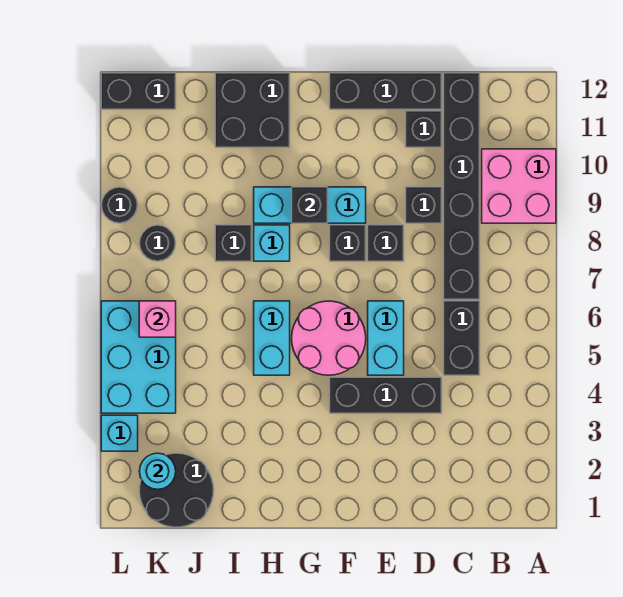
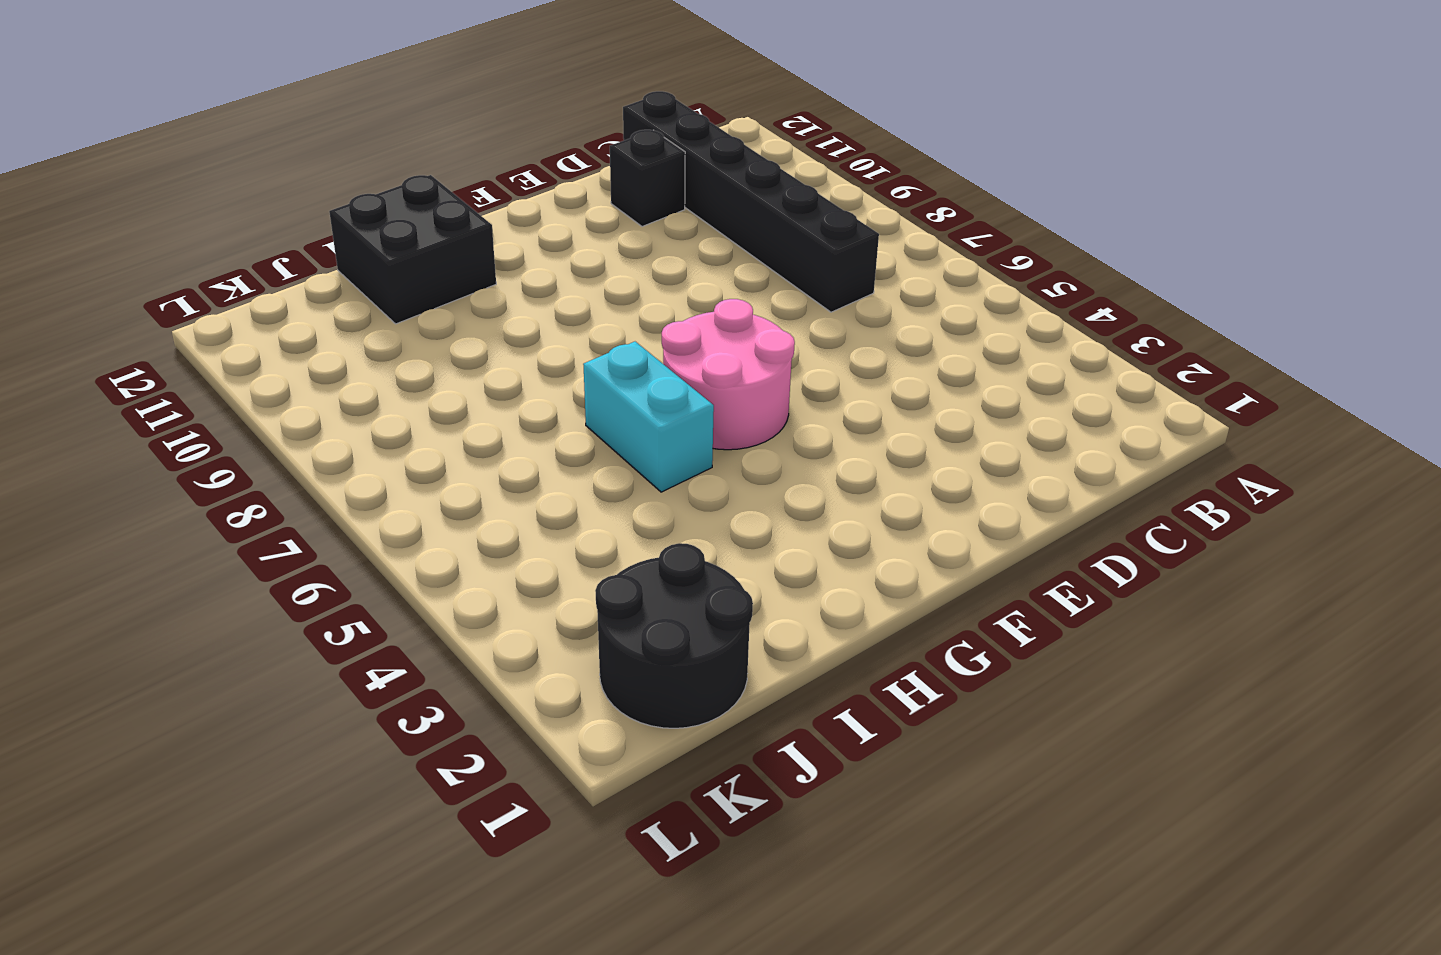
none -> pink brick A9:B10 level 1
none -> black brick C5:C6 level 1
none -> black brick D4:F4 level 1

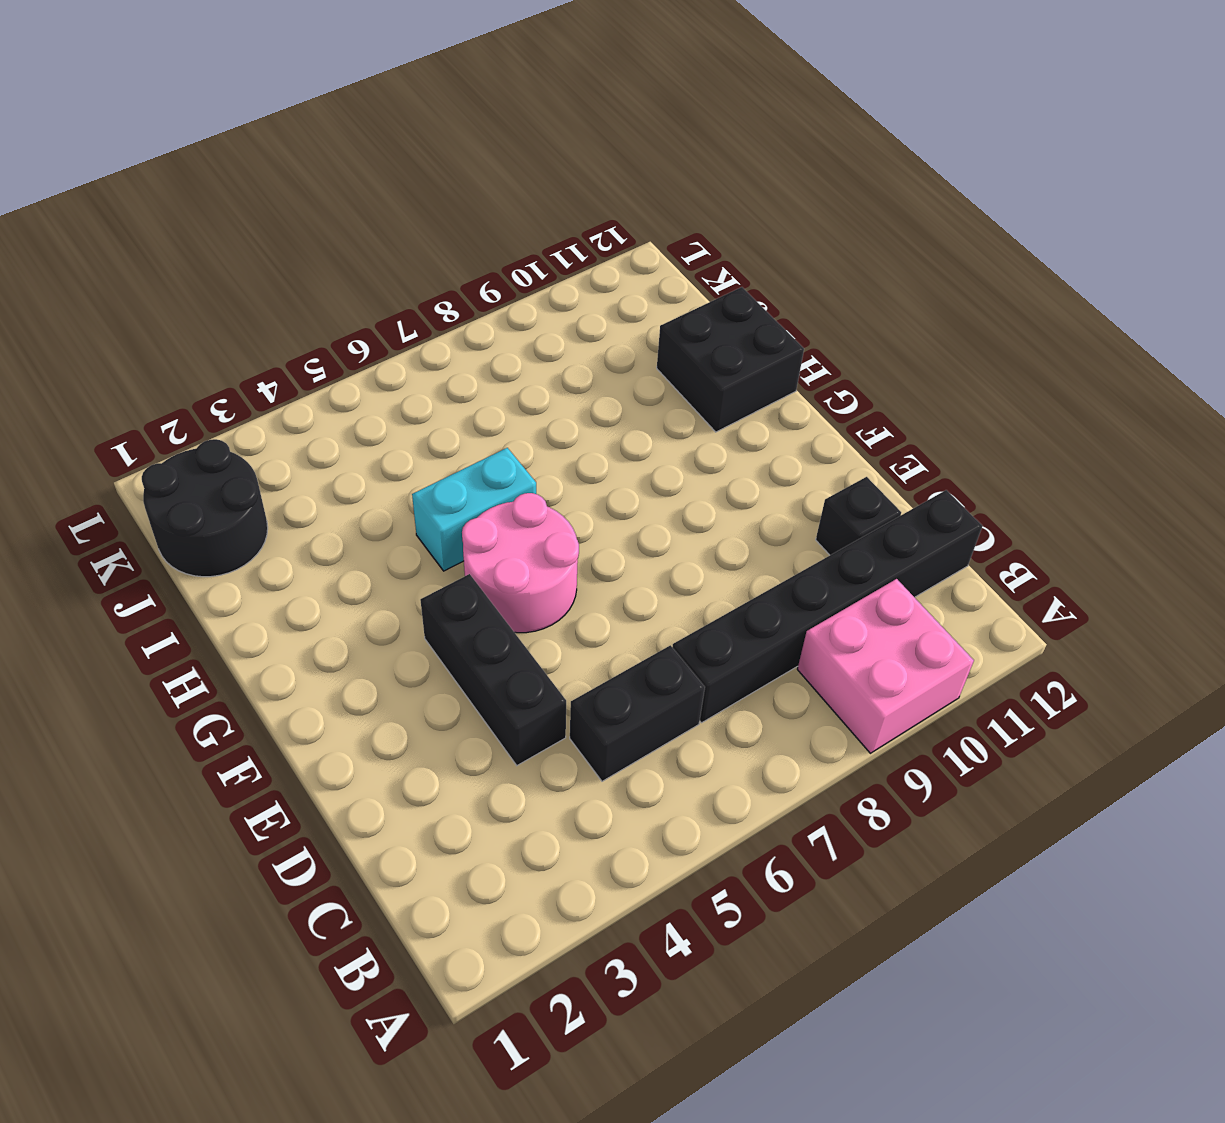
none -> black brick D9 level 1
none -> black brick D12:F12 level 1
none -> cyan brick E5:E6 level 1

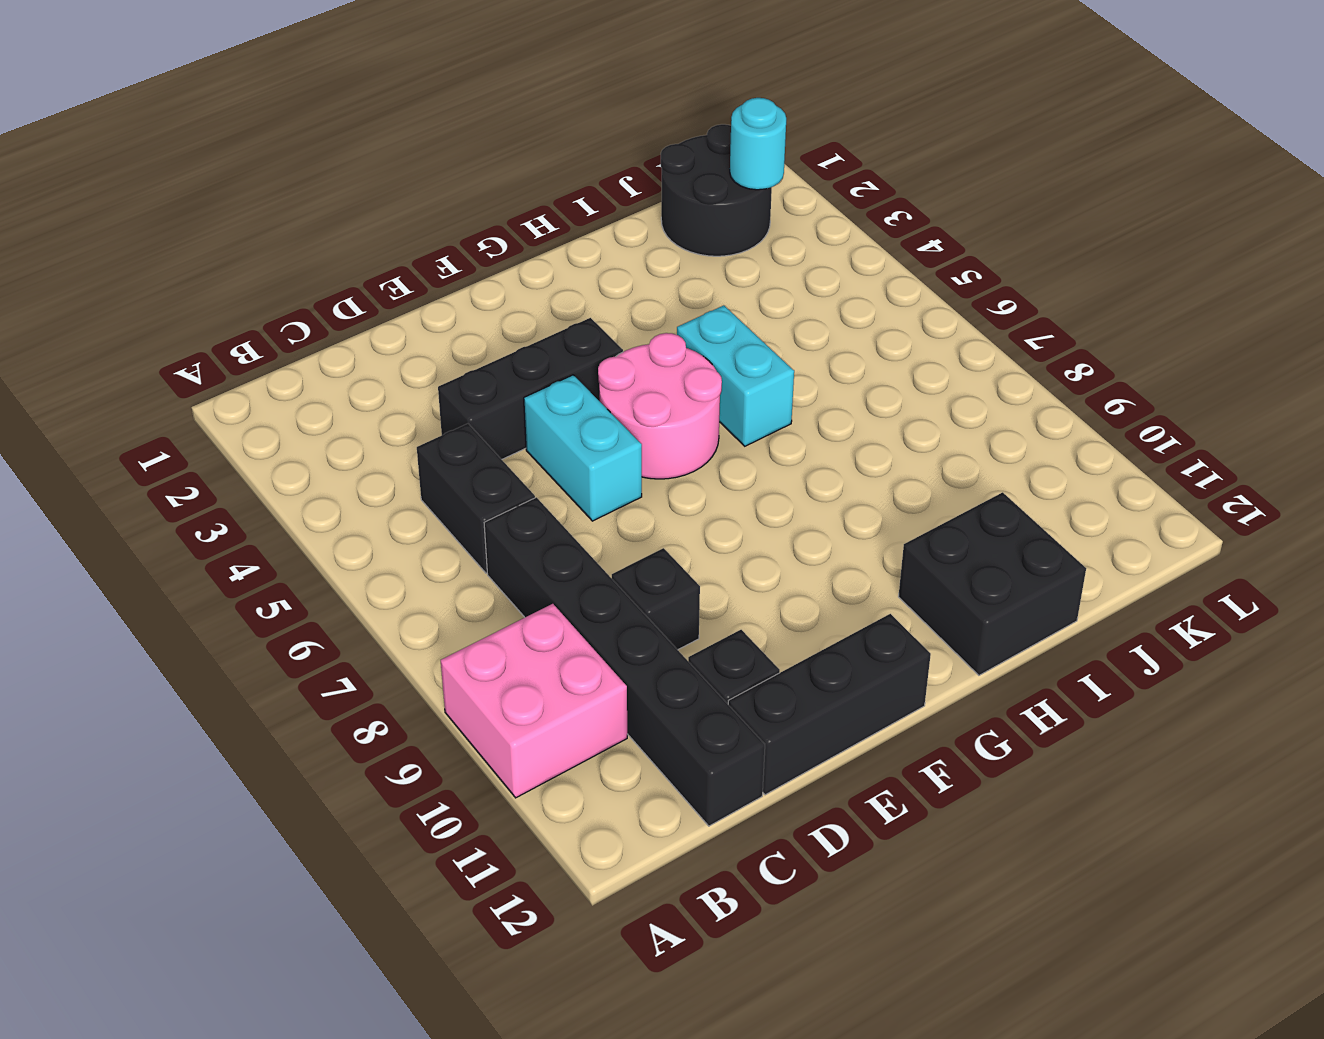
none -> black brick E8 level 1
none -> black brick F8 level 1
none -> cyan brick F9:H9 level 1

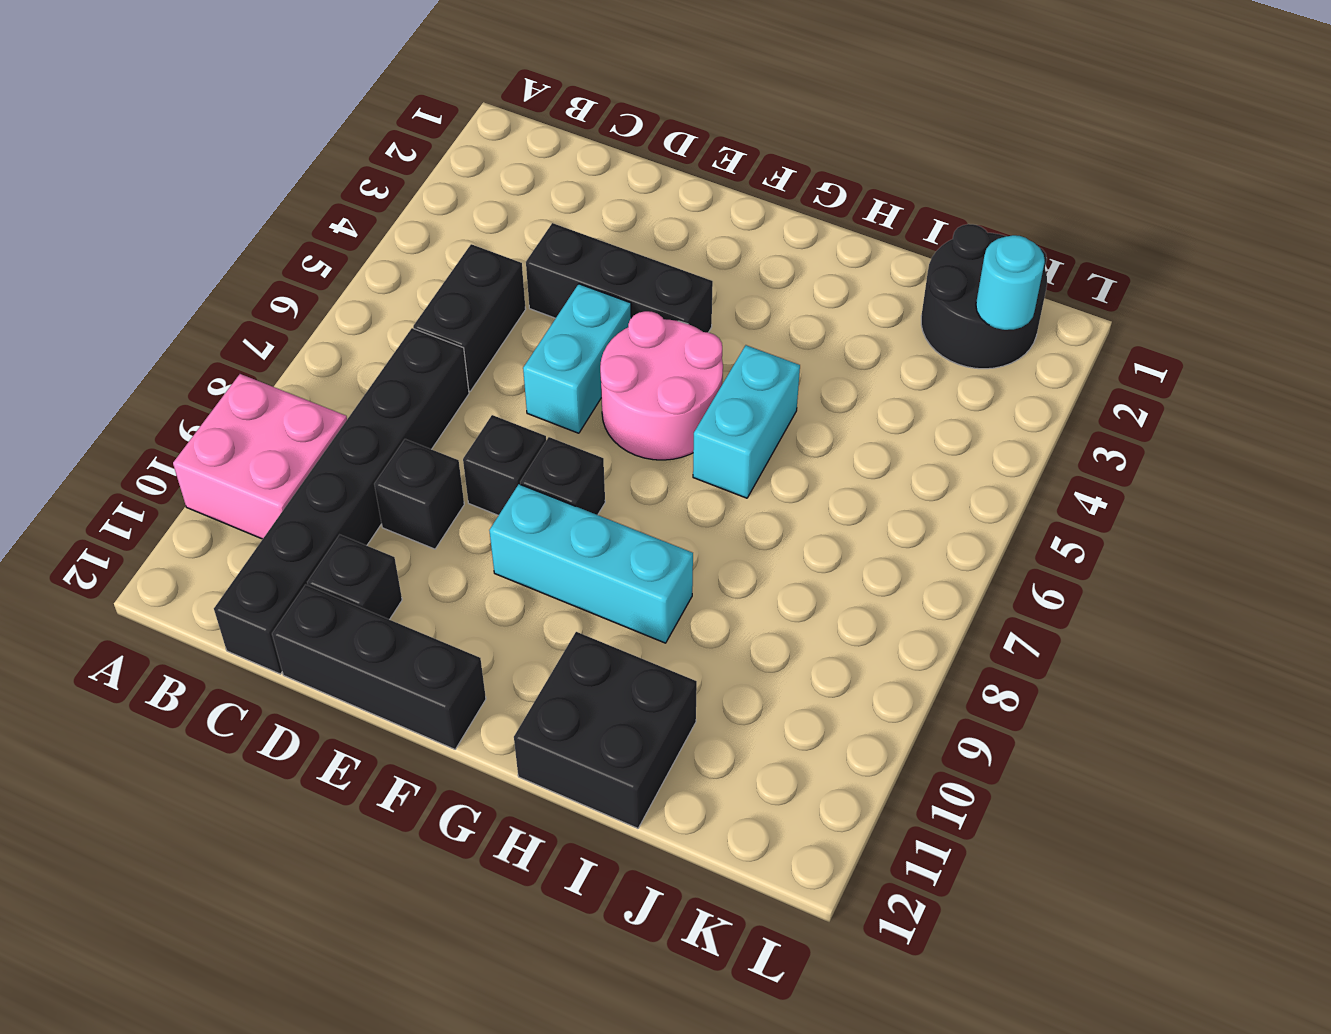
none -> cyan brick H8 level 1
none -> black brick I8 level 1
none -> cyan brick K4:L6 level 1

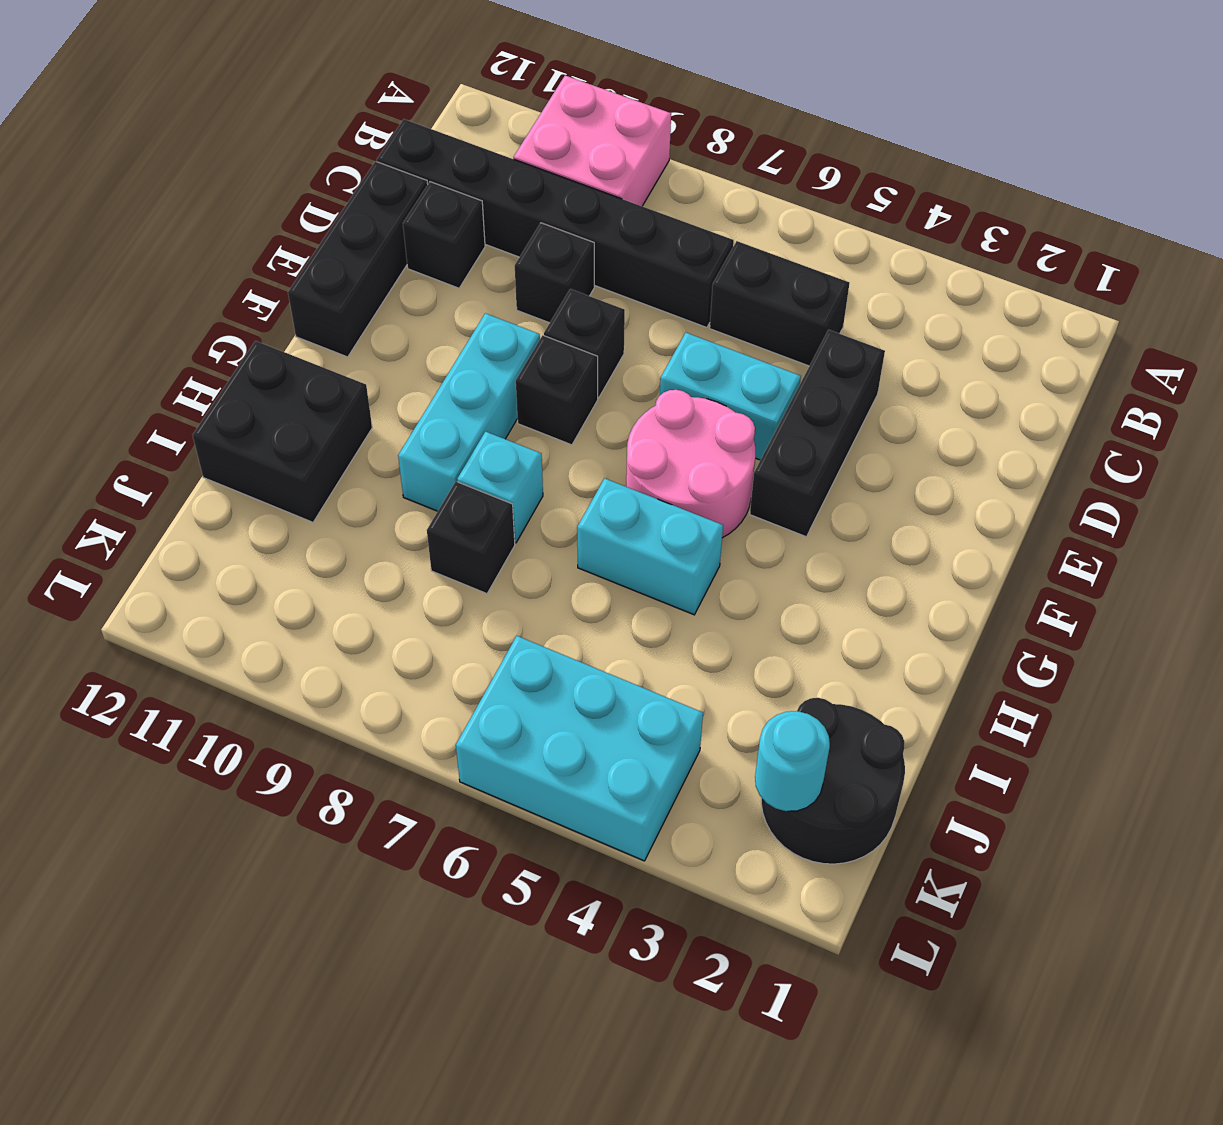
none -> black round brick K8 level 1
none -> black brick K12:L12 level 1
none -> cyan brick L3 level 1

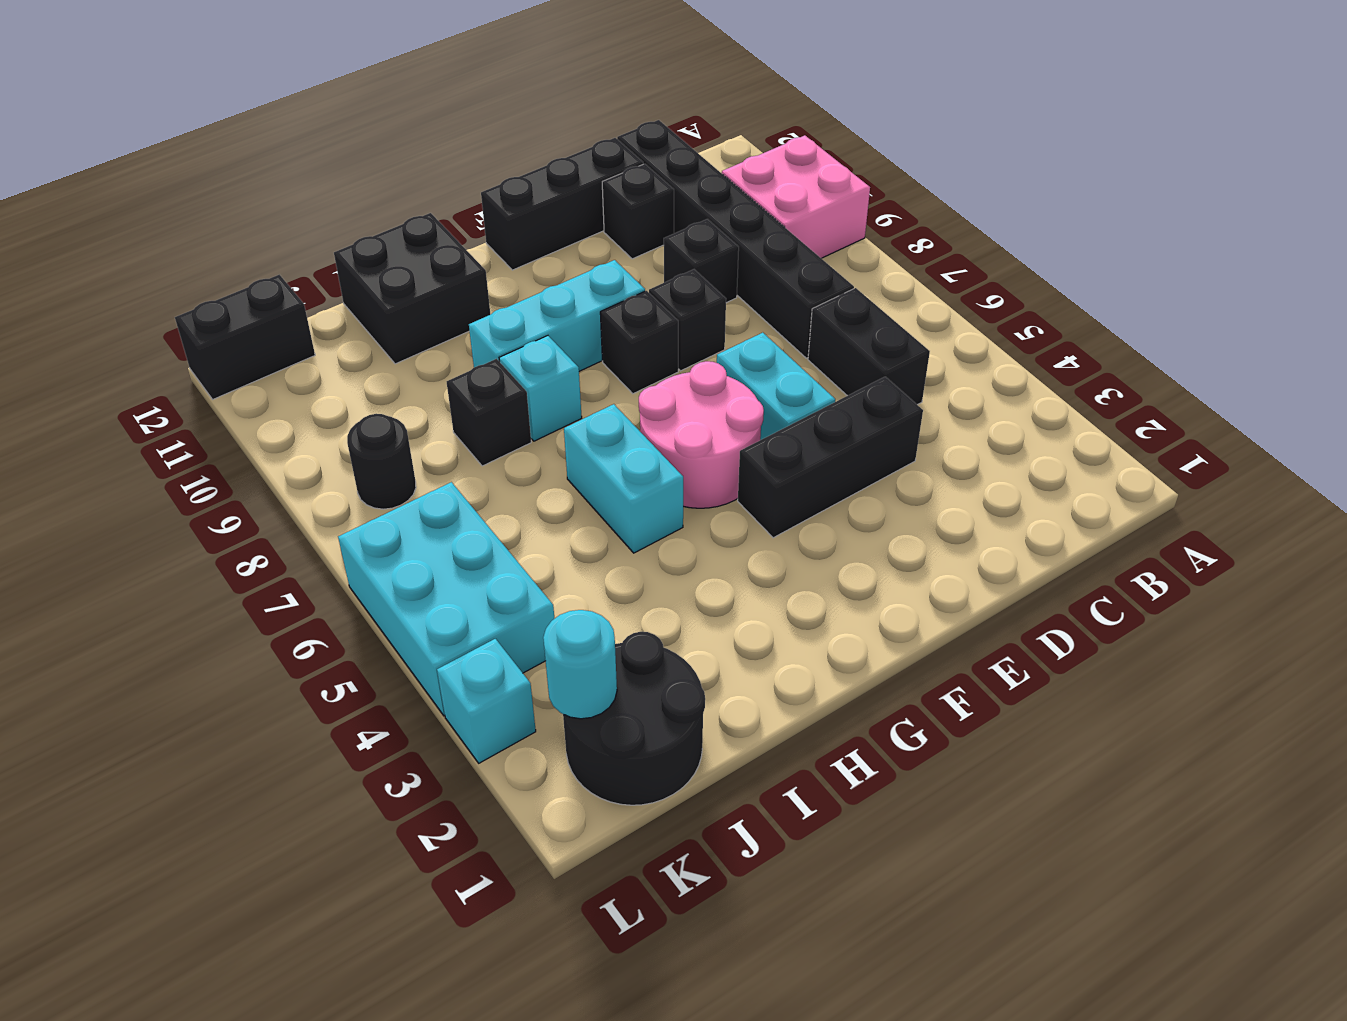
none -> black round brick L9 level 1
none -> black brick G9 level 2
none -> pink brick K6 level 2

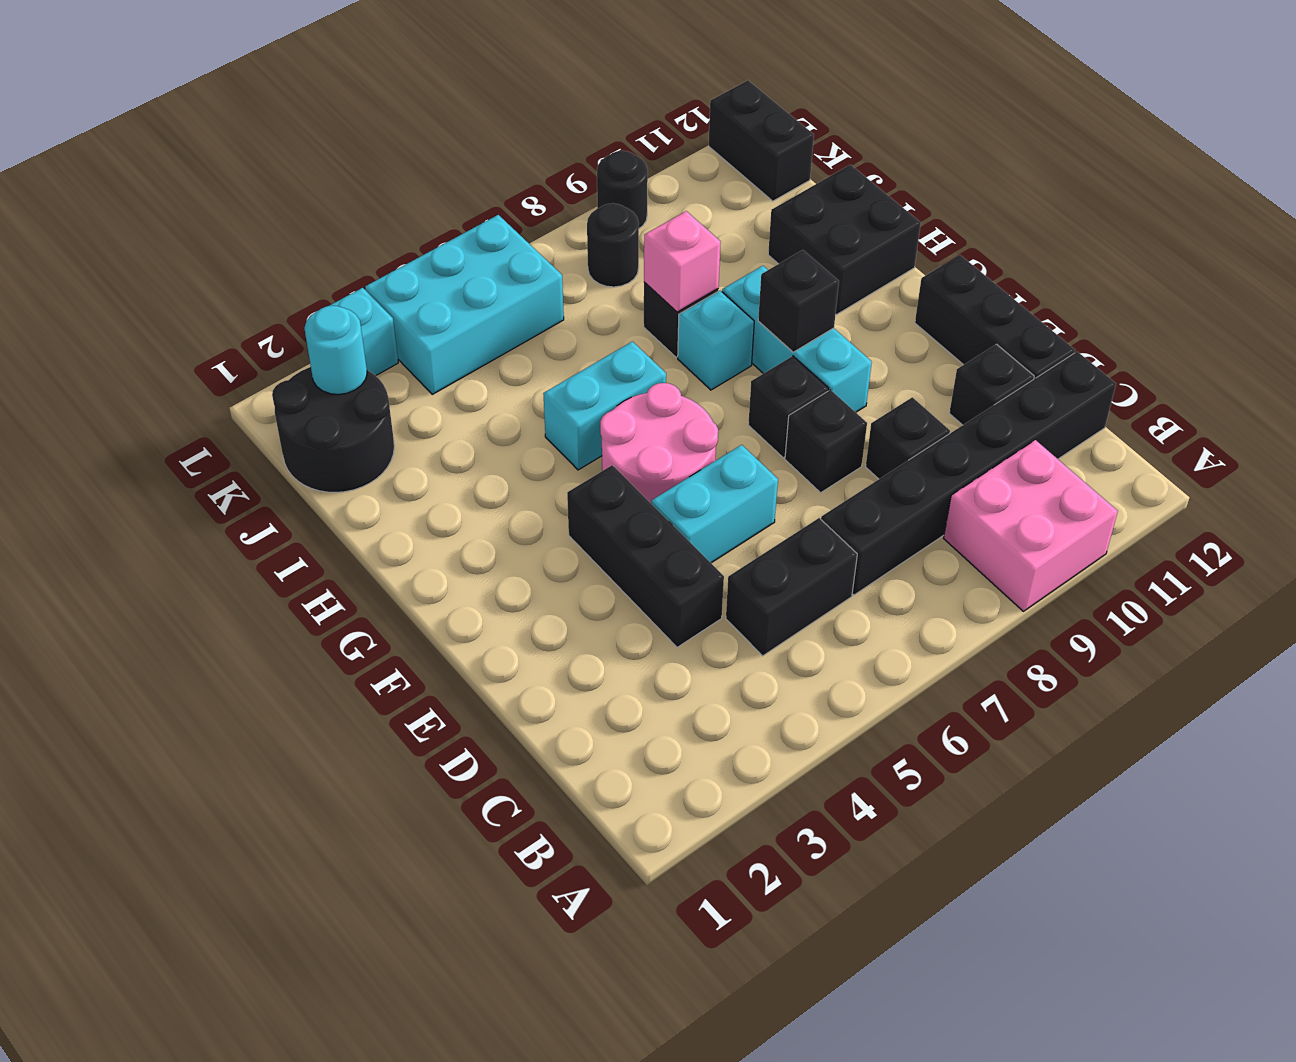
pink brick I8 level 2 -> pink brick K6 level 2

